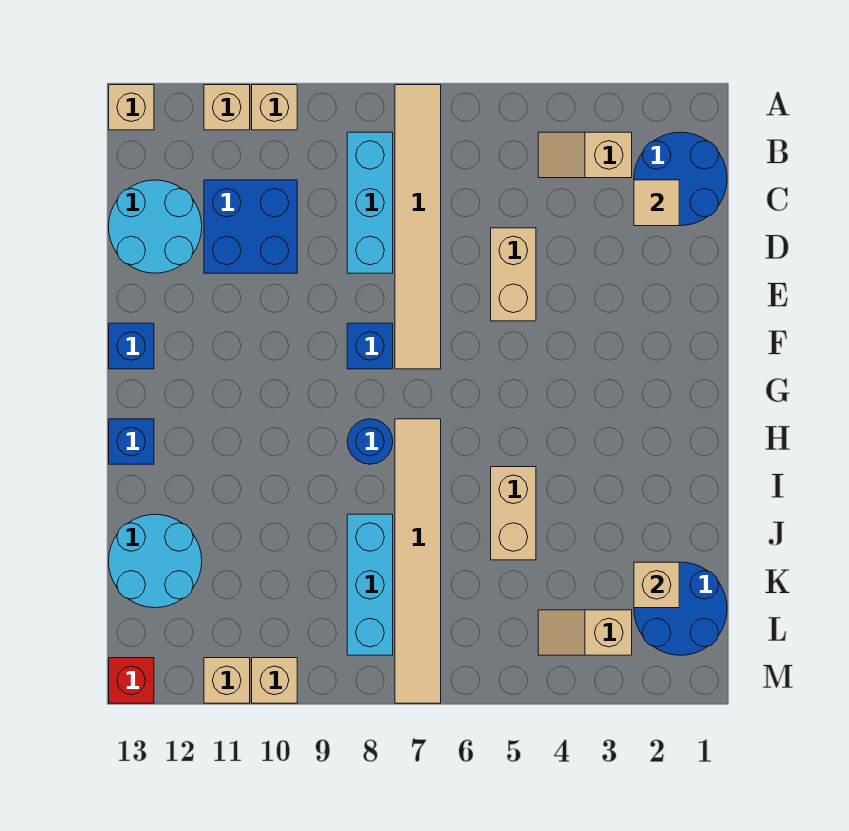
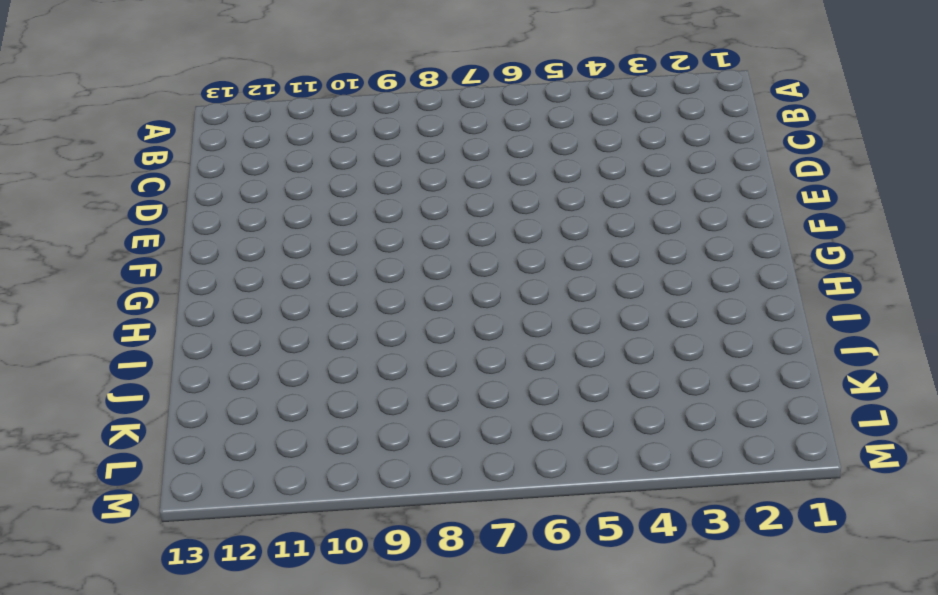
none -> tan tile A7:F7 level 1
none -> tan brick A10 level 1
none -> tan brick A11 level 1

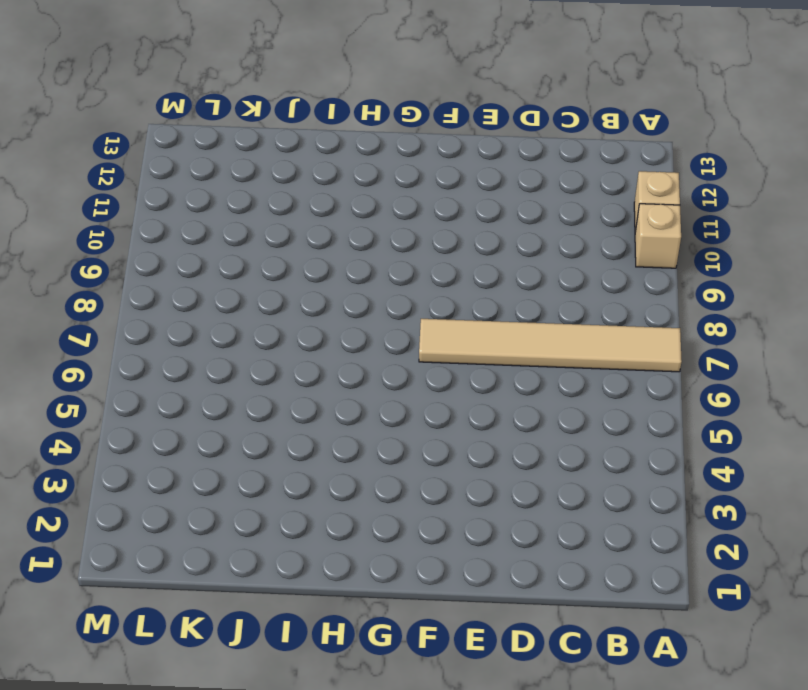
none -> tan brick A13 level 1
none -> blue round brick B1:C2 level 1
none -> tan slope B3:B4 level 1 top 3

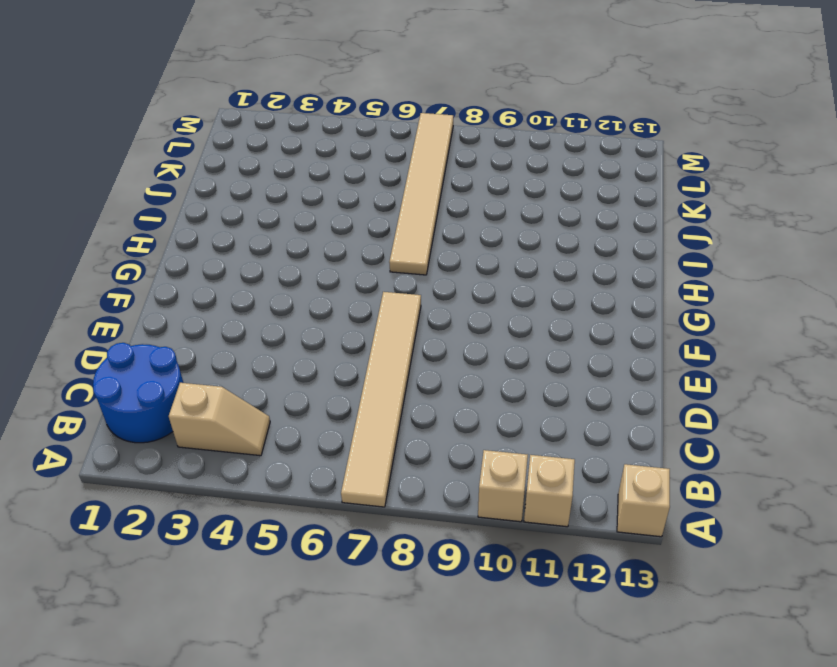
none -> cyan brick B8:D8 level 1
none -> blue brick C10:D11 level 1
none -> cyan round brick C12:D13 level 1

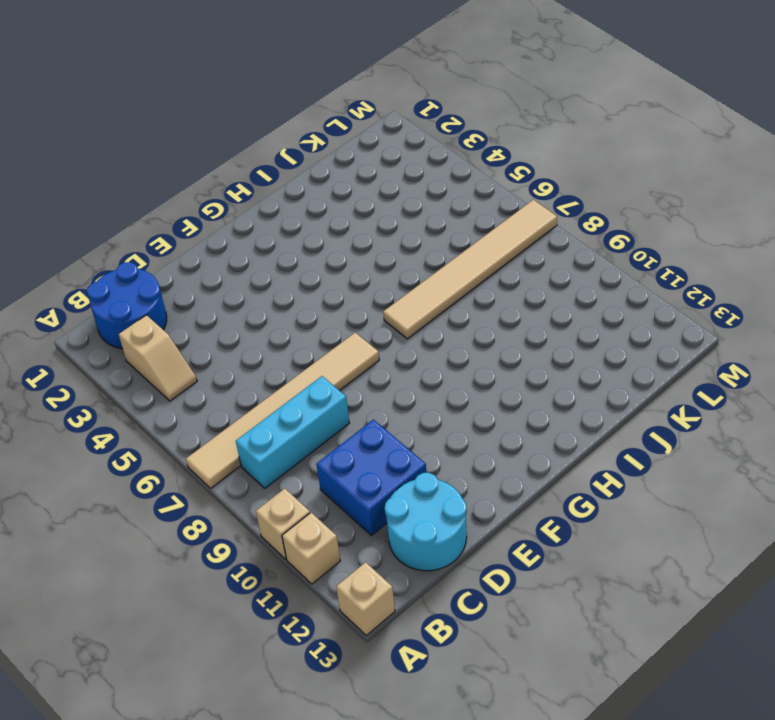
none -> tan brick D5:E5 level 1
none -> blue brick F8 level 1
none -> blue brick F13 level 1

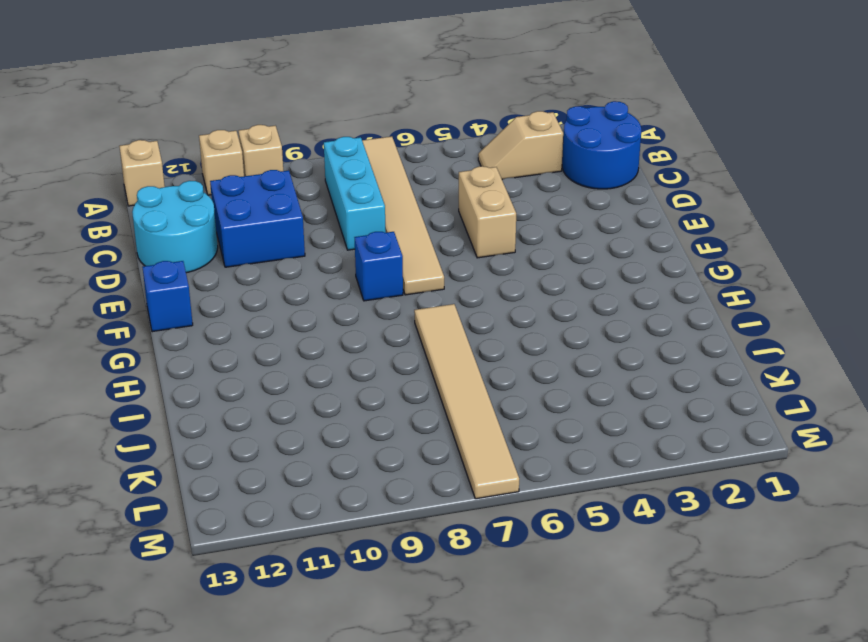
none -> blue round brick H8 level 1
none -> blue brick H13 level 1
none -> tan brick I5:J5 level 1

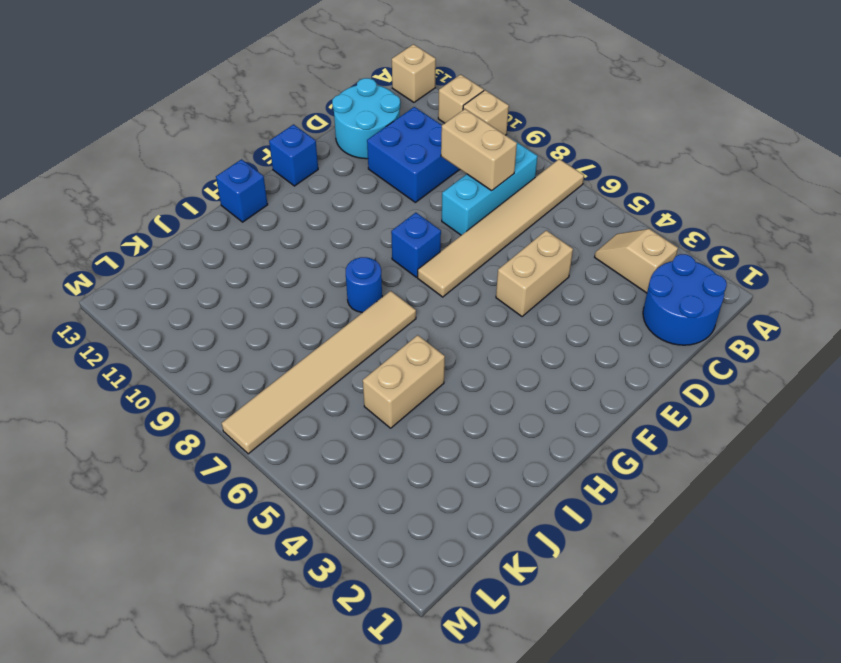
tan brick C8:C9 level 2 -> none
none -> cyan brick J8:L8 level 1
none -> cyan round brick J12:K13 level 1
none -> blue round brick K1:L2 level 1

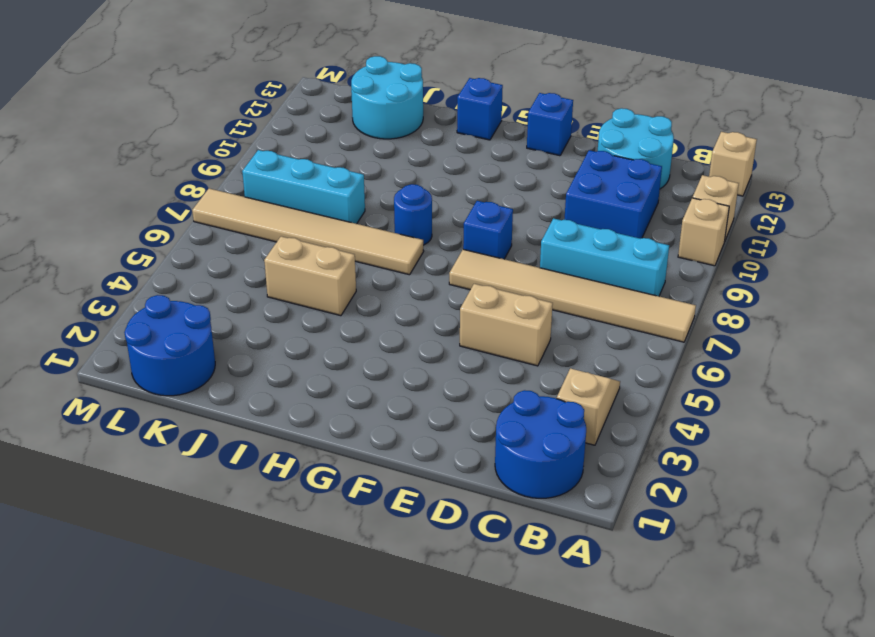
none -> tan slope L3:L4 level 1 top 3
none -> tan brick M10 level 1
none -> tan brick M11 level 1

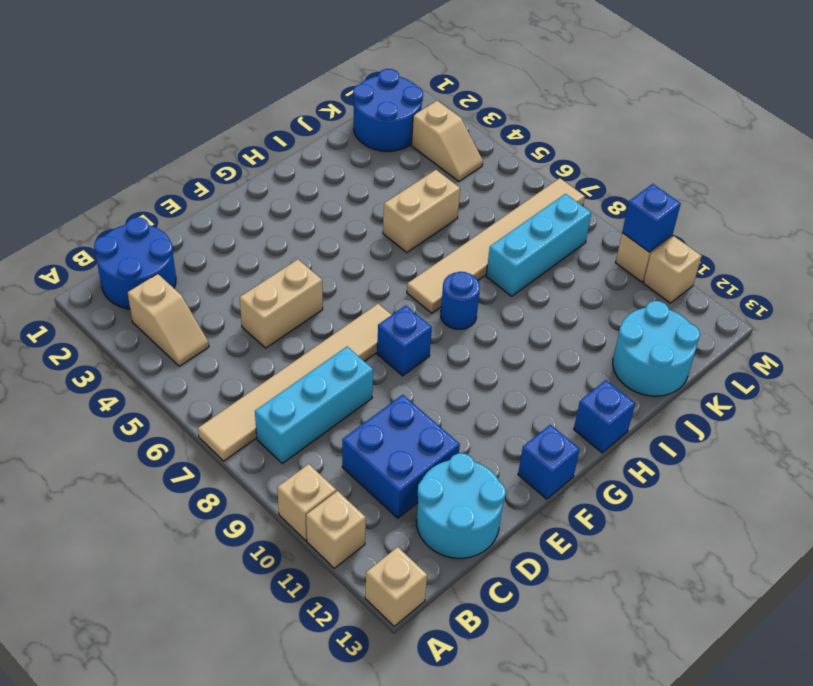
blue brick M10 level 2 -> none
none -> red brick M13 level 1
none -> tan tile C2 level 2
none -> tan brick K2 level 2

